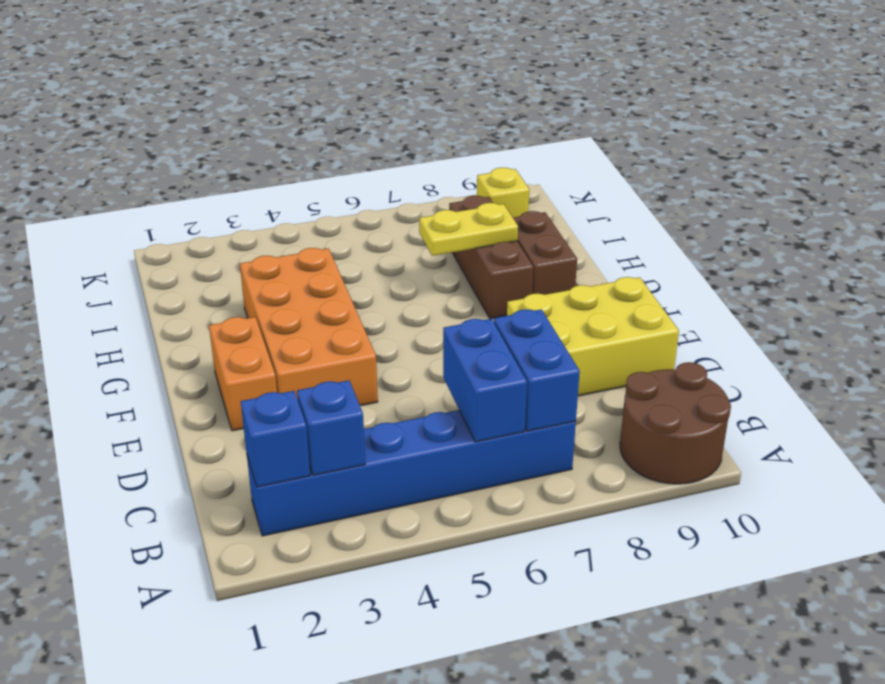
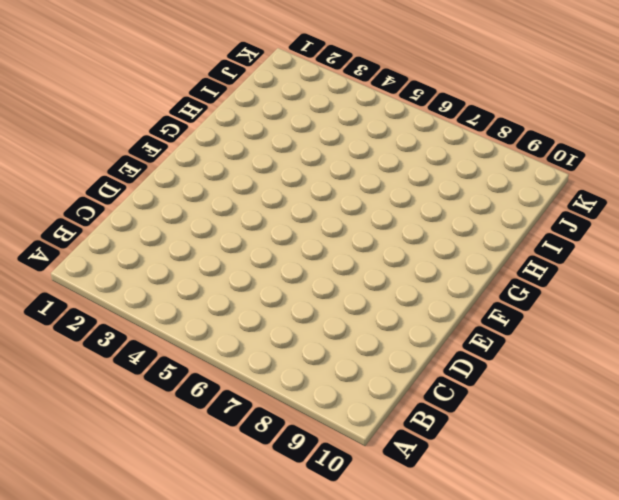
none -> brown round brick A9:B10 level 1
none -> blue brick B2:B7 level 1
none -> yellow brick D8:E10 level 1

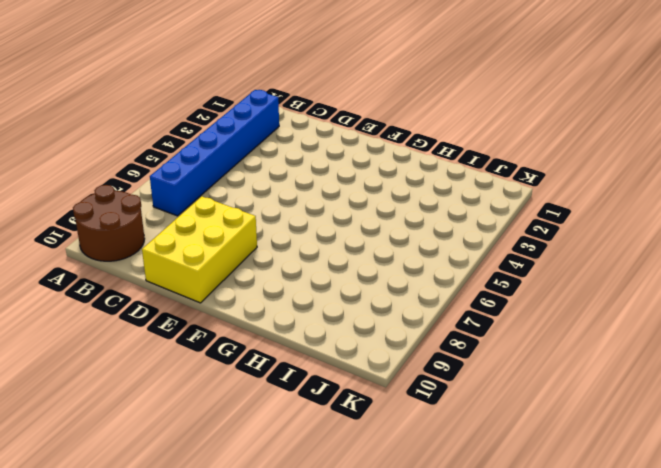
none -> orange brick E2:F2 level 1
none -> orange brick E3:H4 level 1
none -> brown brick G8:I8 level 1

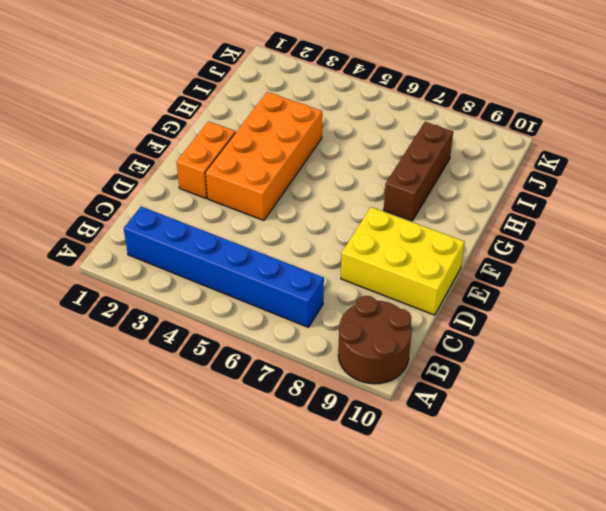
none -> brown brick G9:H9 level 1
none -> yellow brick J9 level 1
none -> blue brick B2 level 2

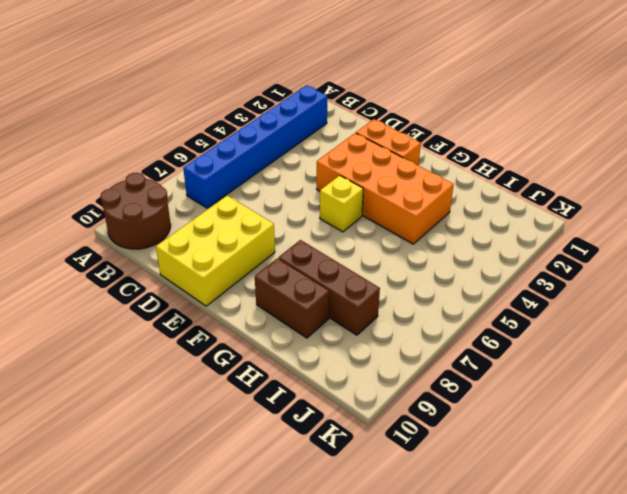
yellow brick F5 level 1 -> yellow brick J9 level 1
none -> blue brick B2 level 2
none -> blue brick B3 level 2
none -> blue brick B6:C6 level 2

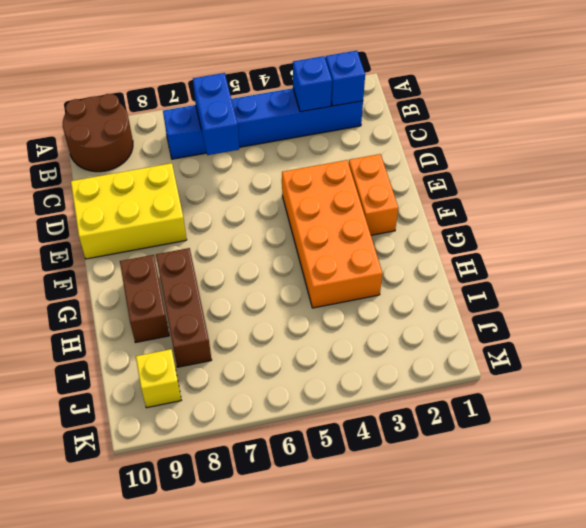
none -> blue brick B7:C7 level 2
none -> yellow plate H7:H8 level 2

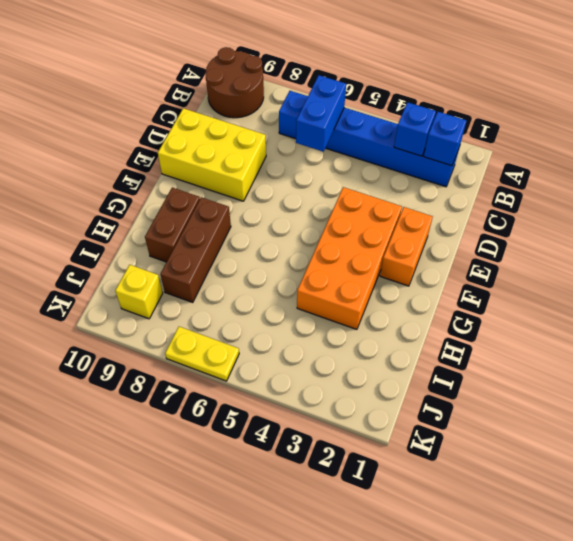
yellow plate K6:K7 level 1 -> yellow plate H7:H8 level 2
none -> blue brick B7:C7 level 2

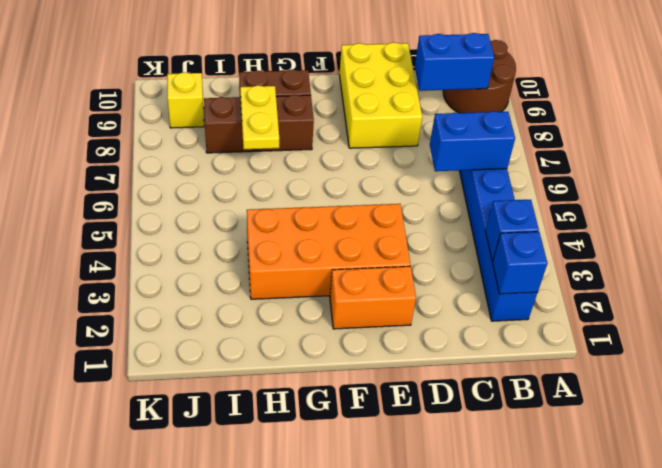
blue brick B9:C9 level 2 -> blue brick B7:C7 level 2

